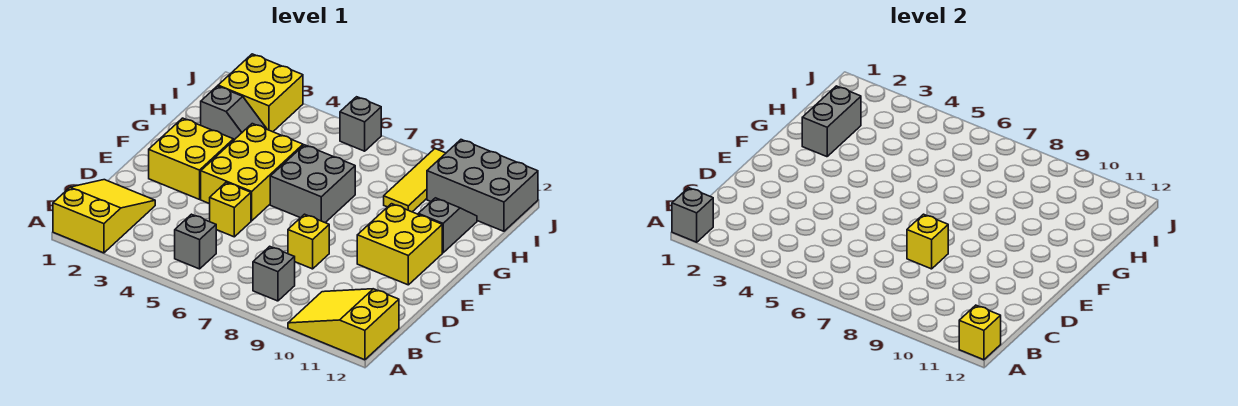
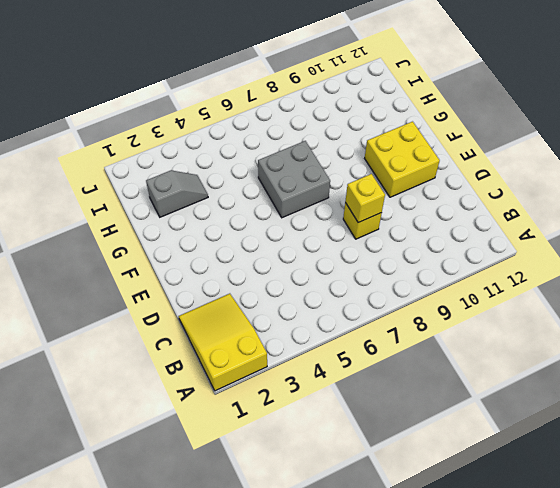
none -> yellow slope A10:B12 level 1 top 12
none -> grey brick B5 level 1
none -> grey brick B8 level 1

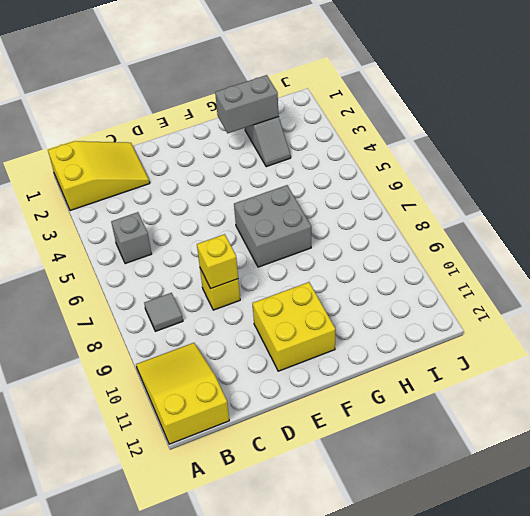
grey tile B8 level 1 -> grey brick B8 level 1
none -> yellow brick D5 level 1
none -> yellow brick E2:F3 level 1
none -> yellow brick E4:G5 level 1

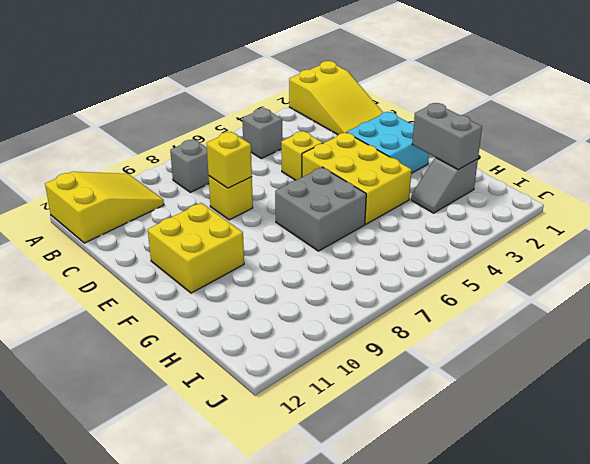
cyan brick E2:F3 level 1 -> yellow brick E2:F3 level 1
none -> grey slope G11:H11 level 1 top G
none -> yellow tile H9:J9 level 1
none -> yellow brick I2:J3 level 1

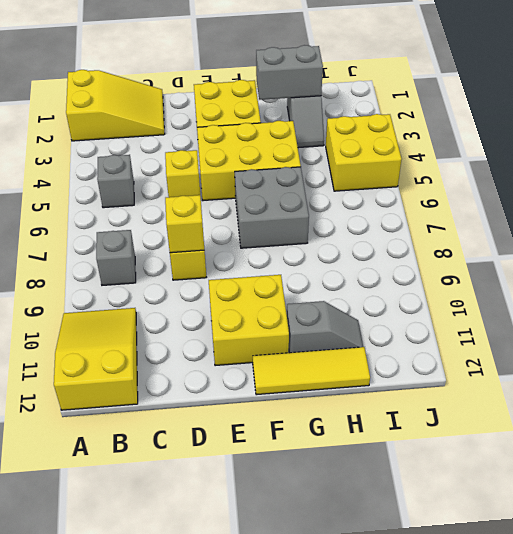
yellow tile F12:H12 level 1 -> yellow tile H9:J9 level 1
yellow brick I4:J5 level 1 -> yellow brick I2:J3 level 1
none -> grey brick I10:J12 level 1
none -> grey brick J6 level 1
none -> grey brick A1 level 2

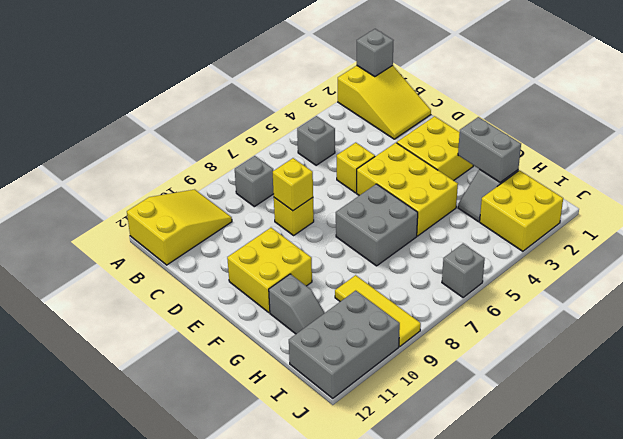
none -> yellow brick A12 level 2

